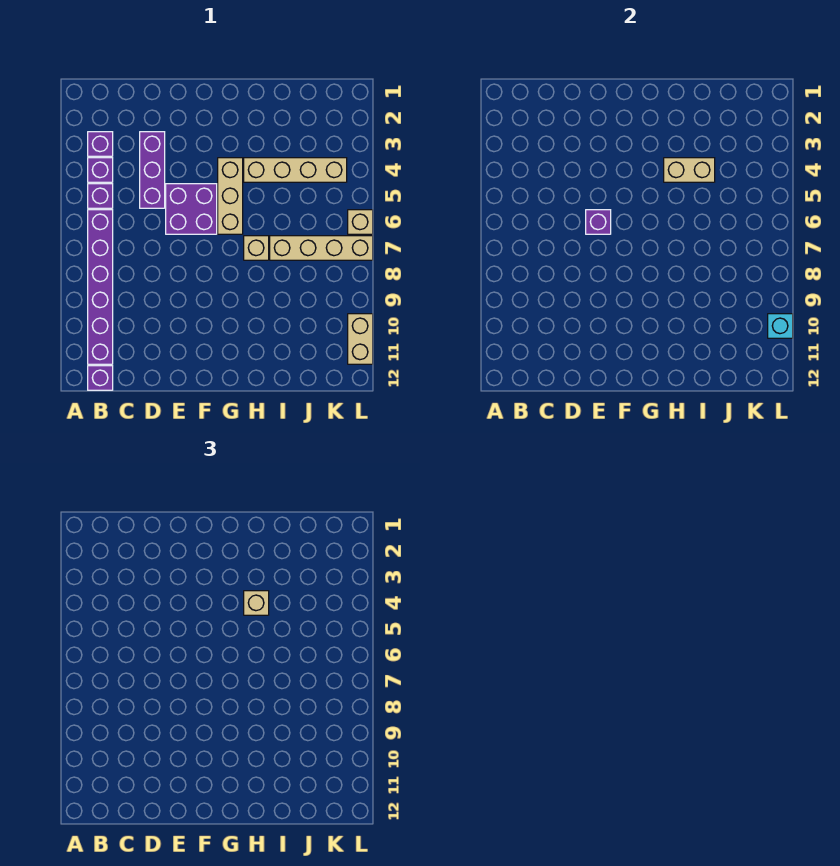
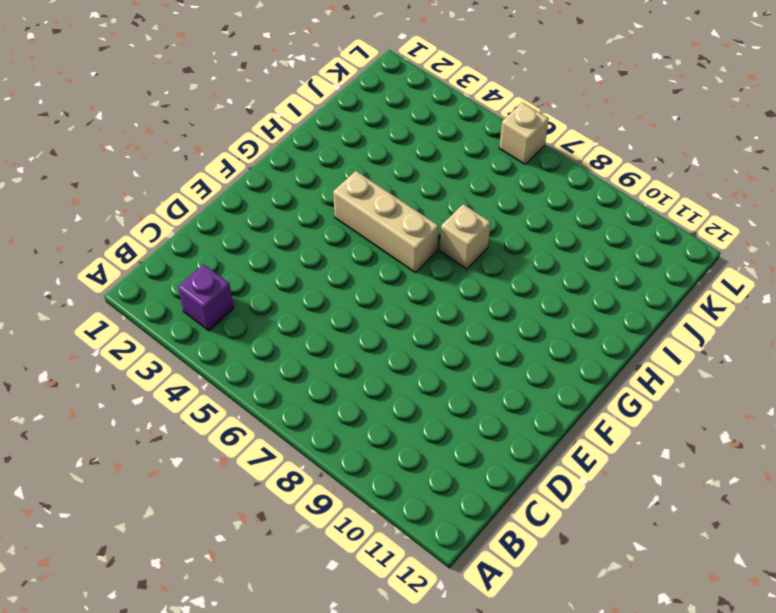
none -> purple brick B4 level 1
none -> purple brick B5 level 1
none -> purple brick B6:B11 level 1

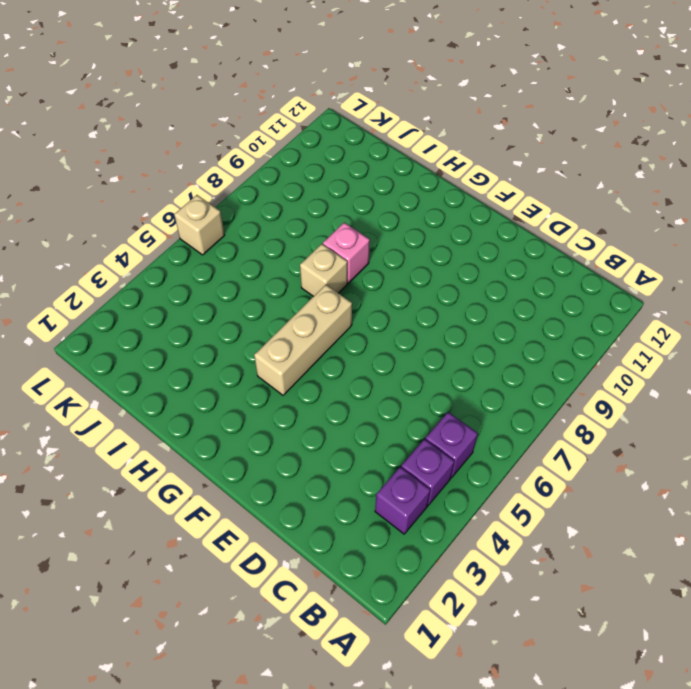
pink brick H8 level 1 -> none
none -> purple brick B6:B11 level 1
none -> purple brick B12 level 1
none -> purple brick D3:D5 level 1

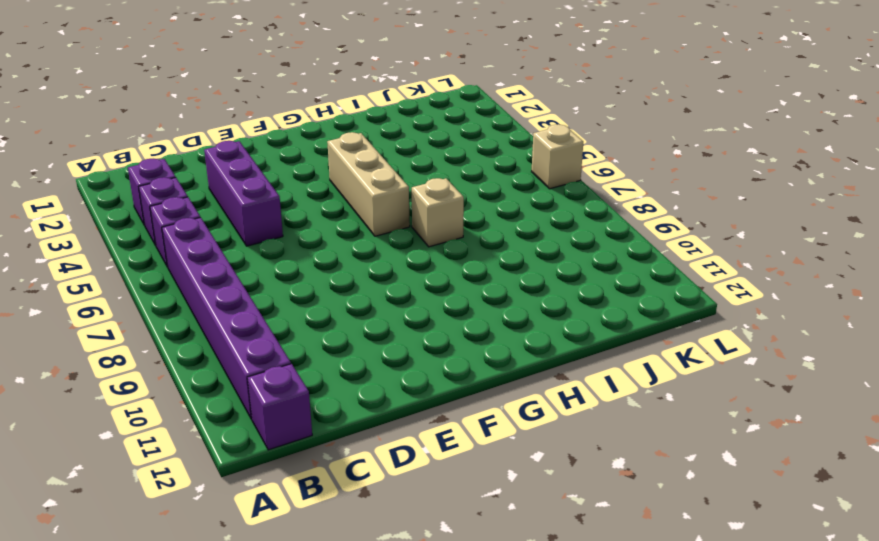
none -> purple brick E5:F6 level 1
none -> tan brick H4:K4 level 1
none -> tan brick I7:L7 level 1

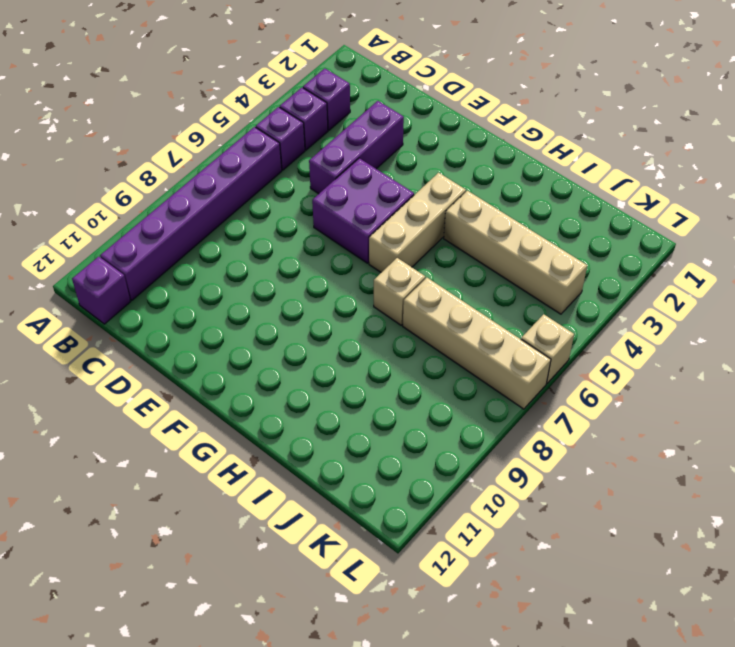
none -> tan brick L10:L11 level 1
none -> purple brick E6 level 2
none -> tan brick H4:I4 level 2

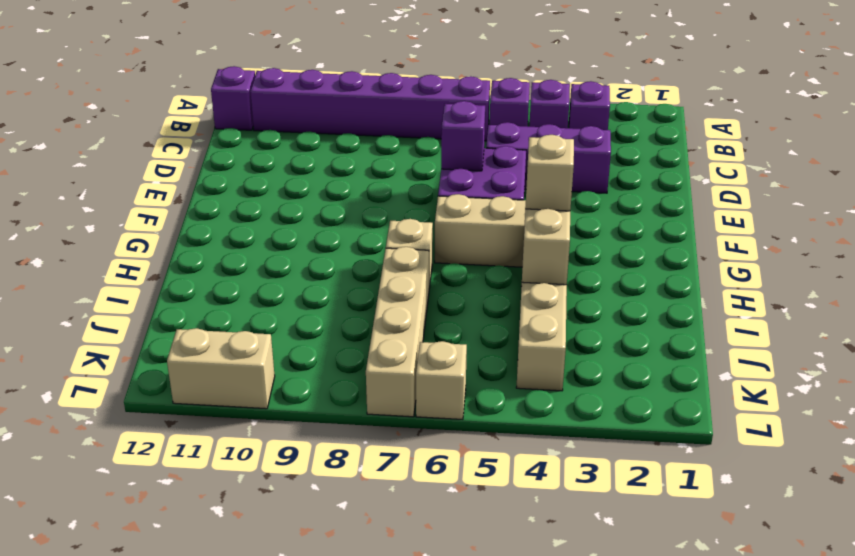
none -> cyan brick L10 level 2

